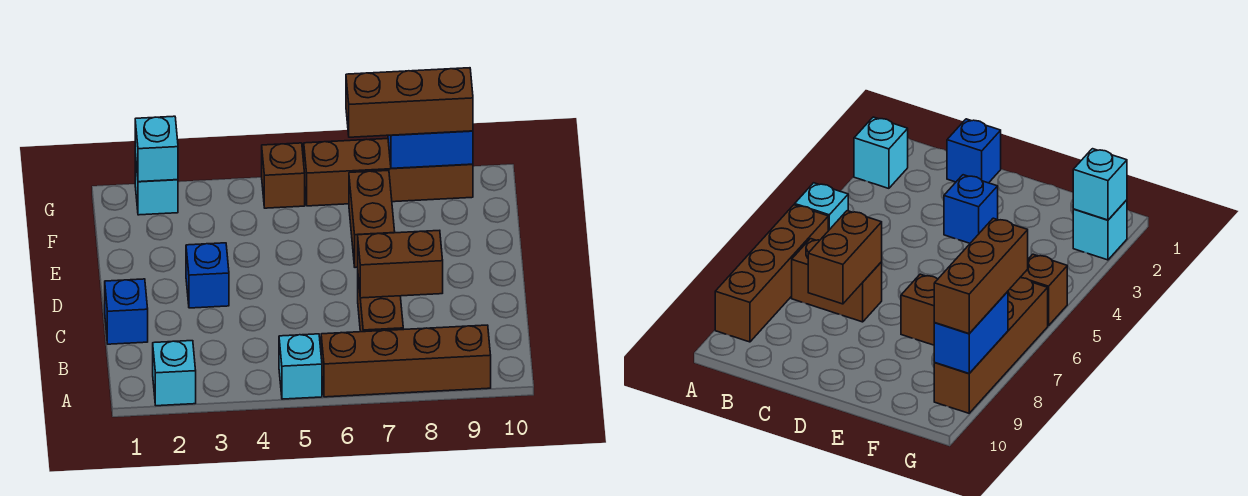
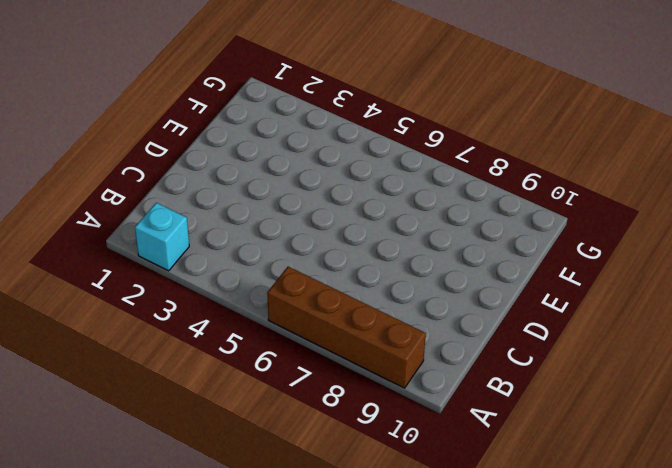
none -> cyan brick A5 level 1
none -> brown brick B7:C7 level 1
none -> blue brick C1 level 1

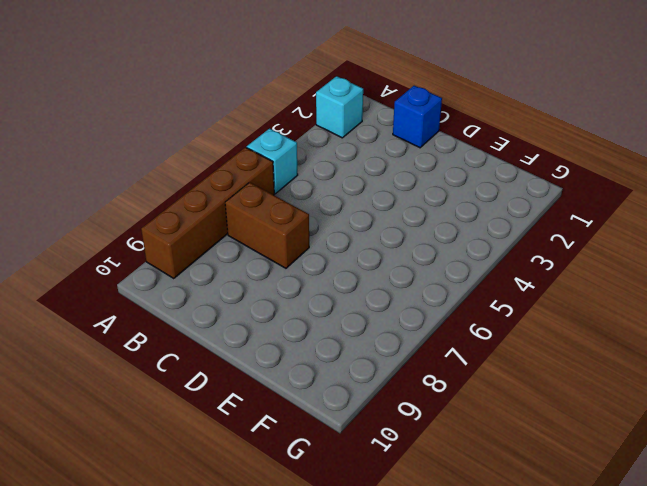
none -> blue brick D3 level 1
none -> brown brick E7:F7 level 1
none -> cyan brick G2 level 1

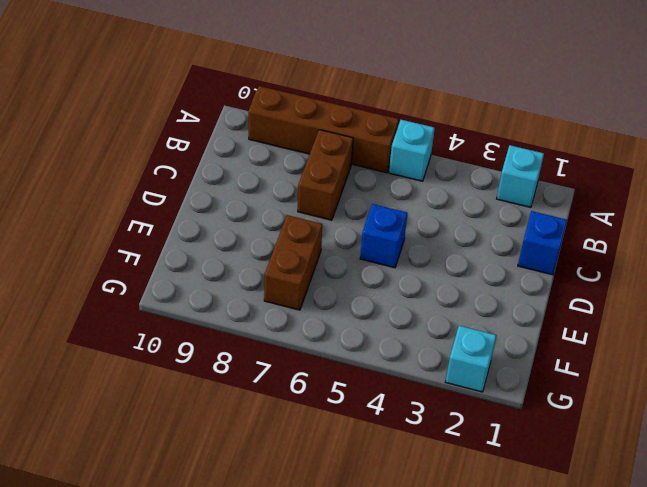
blue brick D5 level 1 -> blue brick D3 level 1
none -> brown brick G5 level 1
none -> brown brick G6:G9 level 1
none -> brown brick C7:C8 level 2

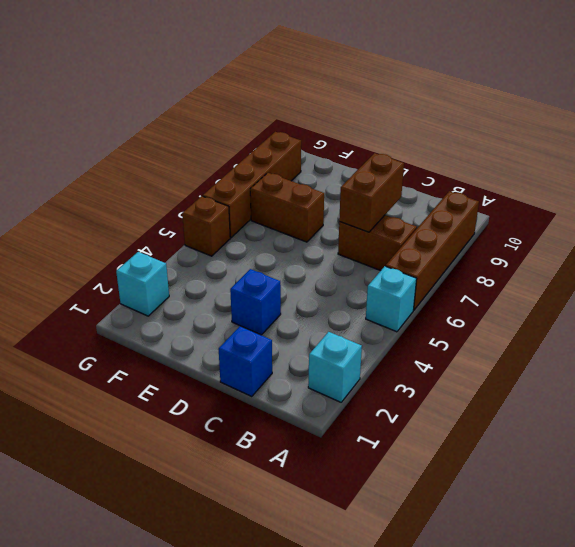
none -> cyan brick G2 level 2
none -> blue brick G8:G9 level 2
none -> brown brick G7:G9 level 3

